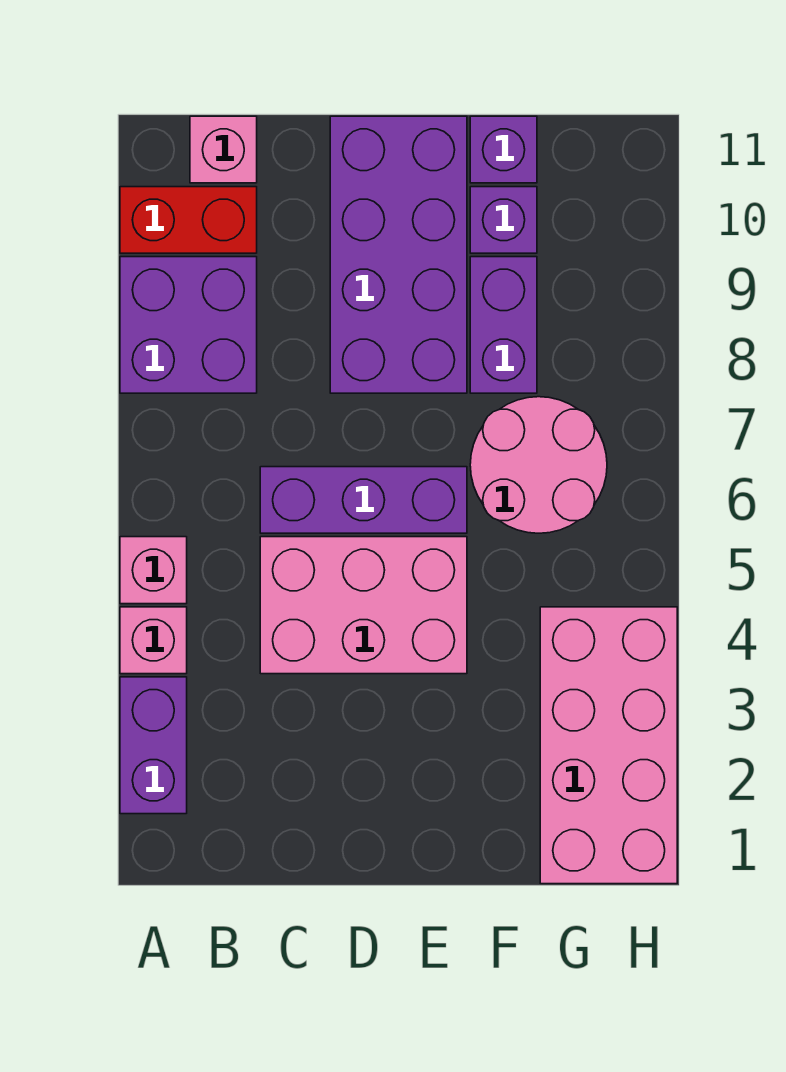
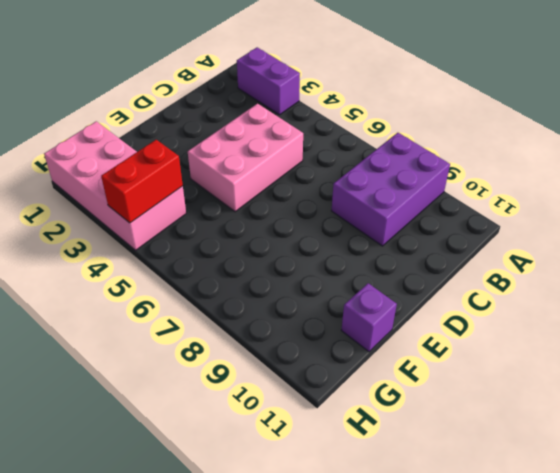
purple brick A8:C9 level 1 -> purple brick A8:B9 level 1
red brick G4:H4 level 2 -> red brick A10:B10 level 1
none -> pink brick A4 level 1
none -> pink brick A5 level 1
none -> pink brick B11 level 1

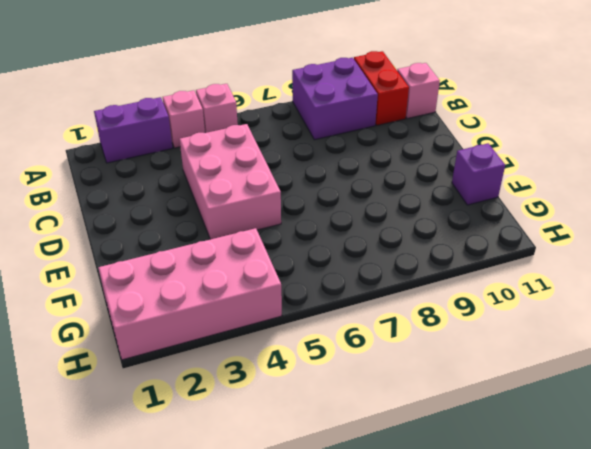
none -> purple brick C6:E6 level 1
none -> purple brick D8:E11 level 1
none -> pink round brick F6:G7 level 1

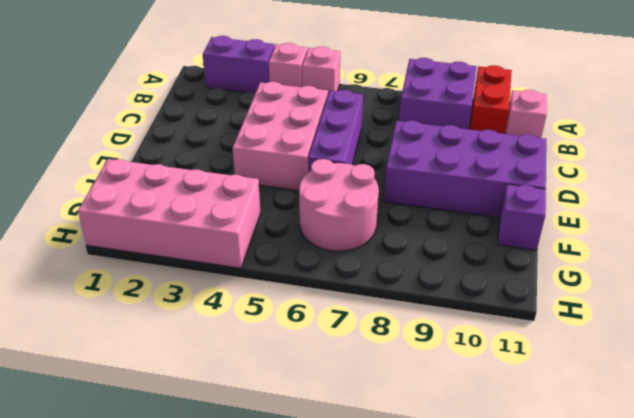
none -> purple brick F8:F9 level 1
none -> purple brick F10 level 1

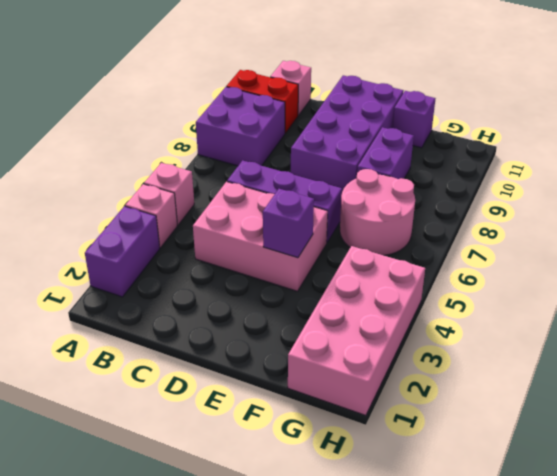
purple brick E4 level 2 -> purple brick F10 level 1

